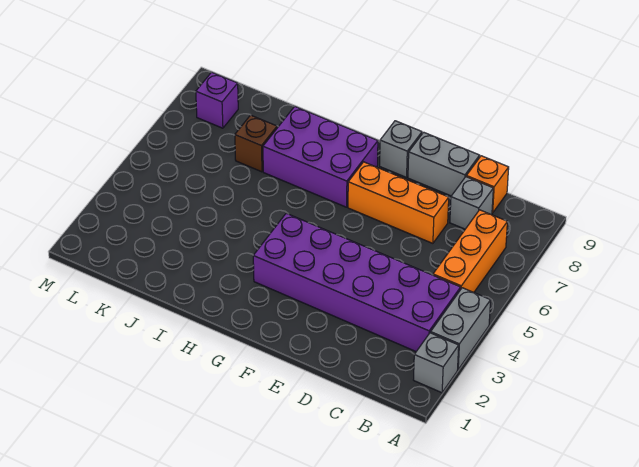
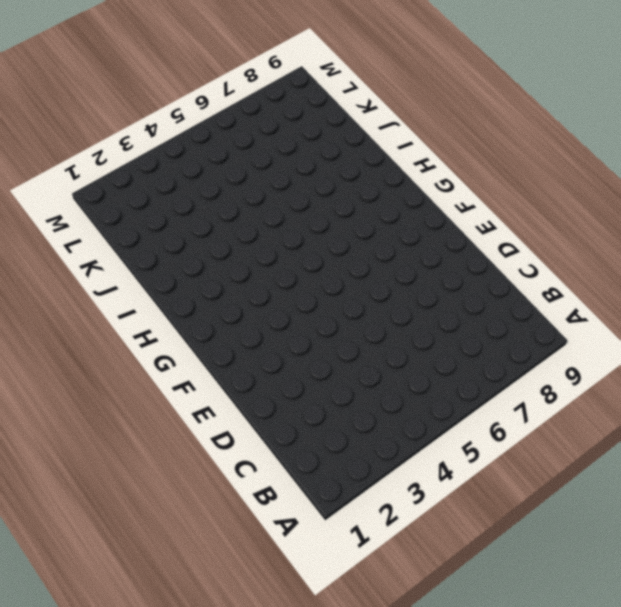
none -> grey brick A2 level 1
none -> grey brick A3:A4 level 1
none -> purple brick B3:G4 level 1

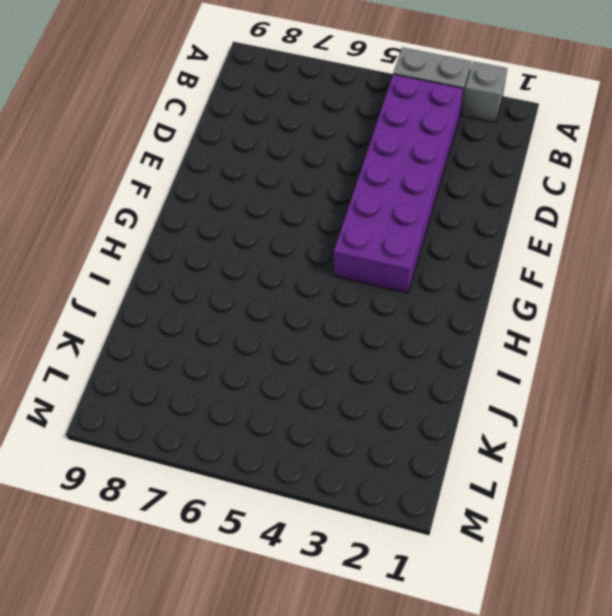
none -> orange brick B5:B7 level 1
none -> grey brick C8 level 1
none -> orange brick C9 level 1

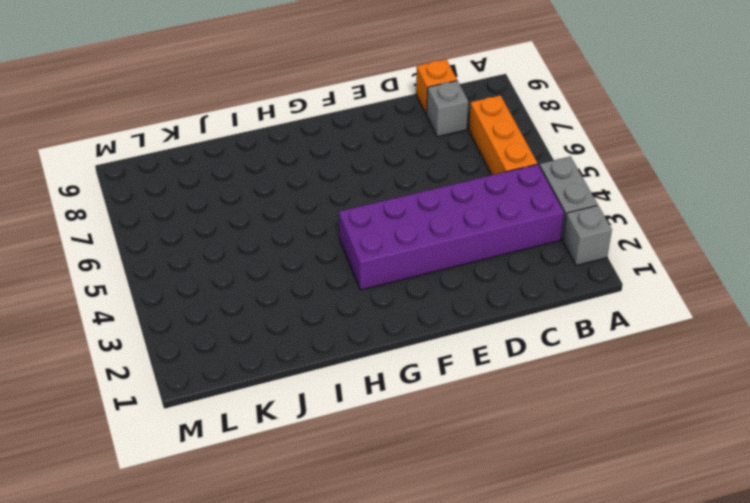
none -> orange brick D7:F7 level 1
none -> grey brick D9:E9 level 1
none -> grey brick F9 level 1

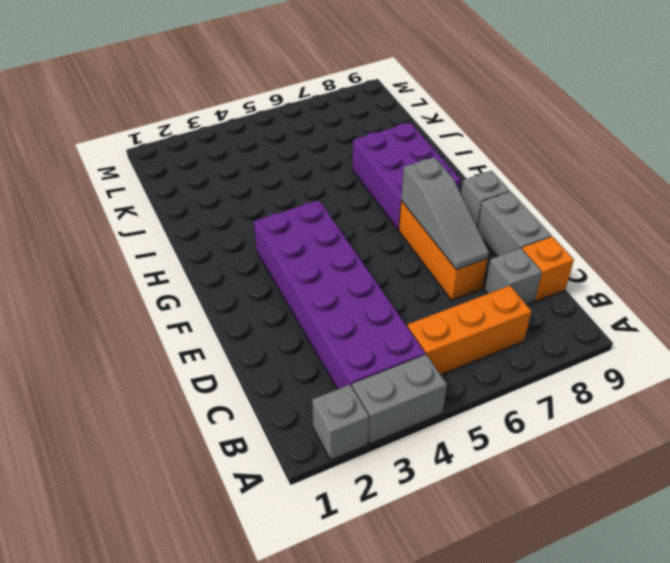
grey slope D7:F7 level 2 top F -> none
none -> brown brick J7 level 1
none -> purple brick L8 level 1

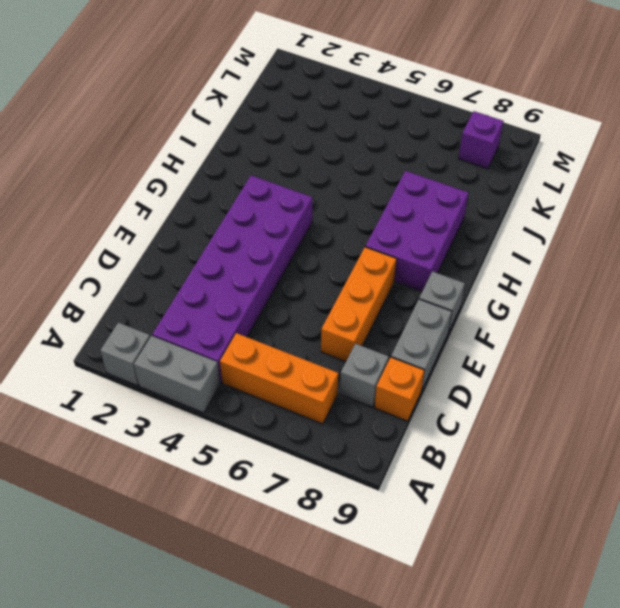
none -> brown brick J7 level 1

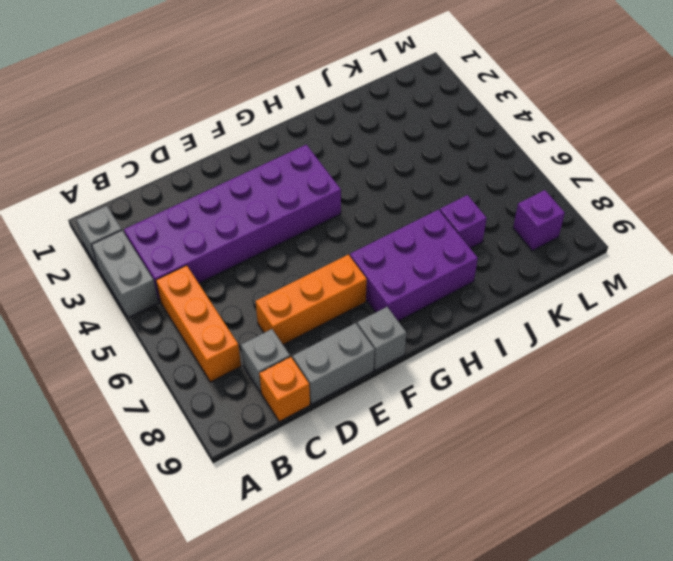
purple brick J7 level 1 -> brown brick J7 level 1

